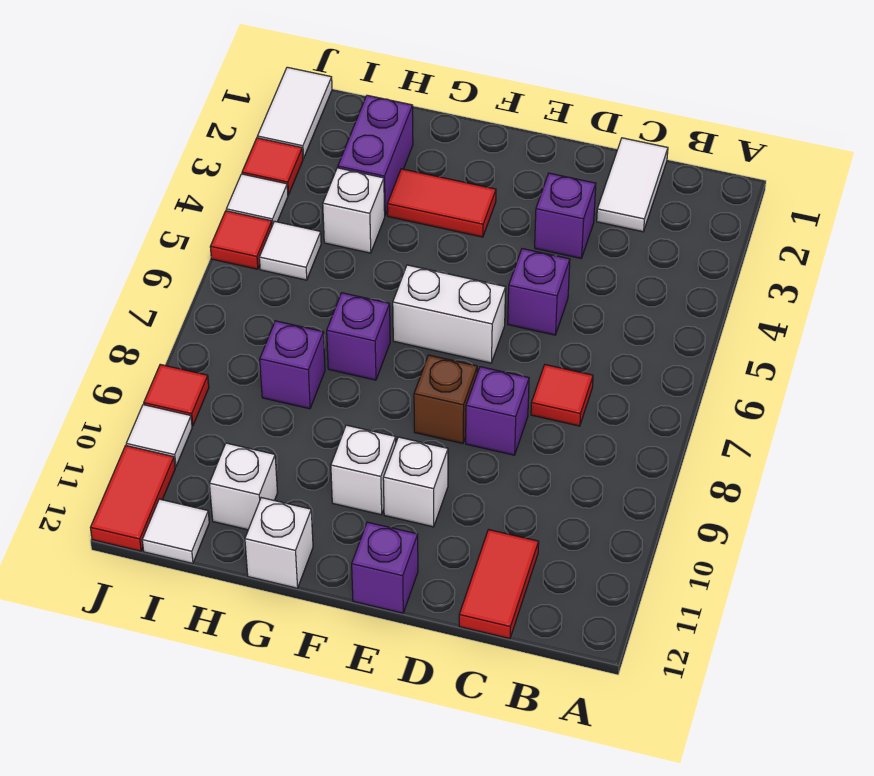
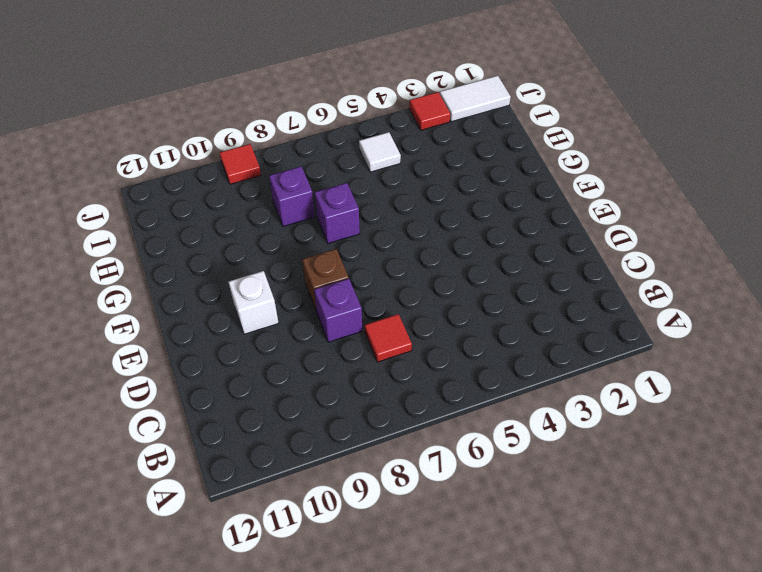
none -> white tile C1:C2 level 1
none -> red tile C11:C12 level 1
none -> purple brick D3 level 1

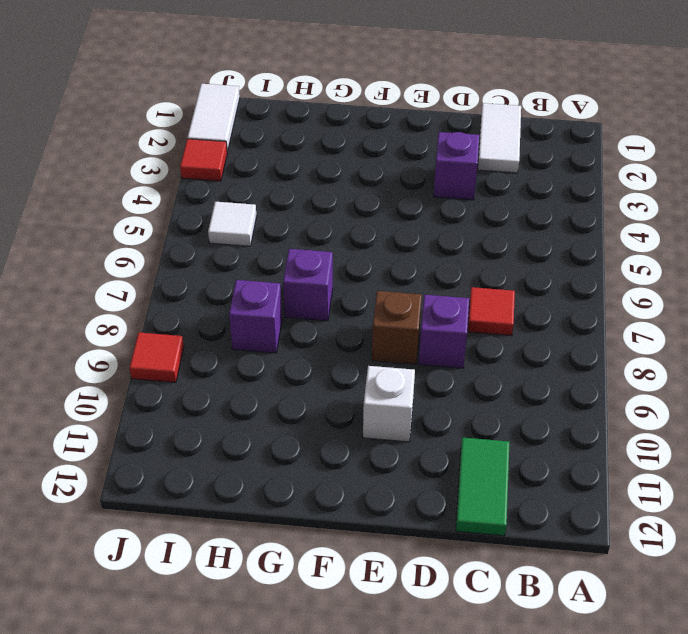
green tile C11:C12 level 1 -> red tile C11:C12 level 1
none -> purple brick D5 level 1
none -> white brick E6:F6 level 1
none -> purple brick E12 level 1

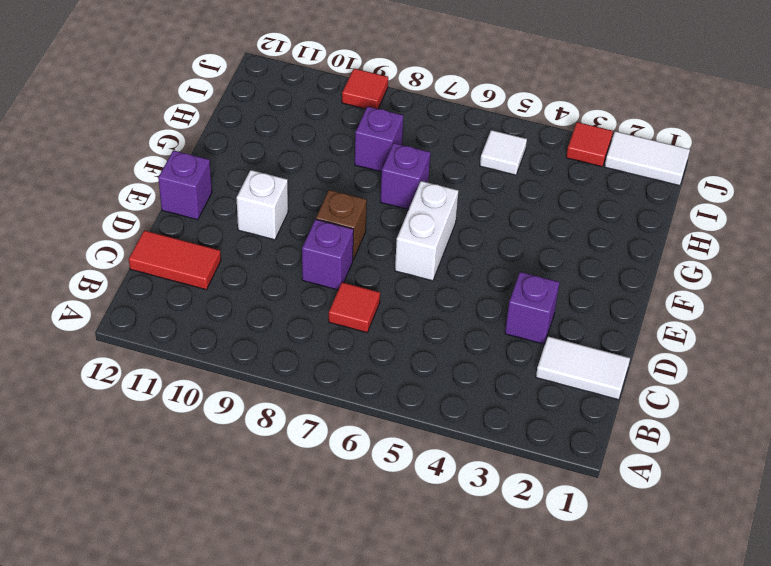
none -> purple brick D5 level 1
none -> red tile F3:G3 level 1
none -> white brick F10 level 1

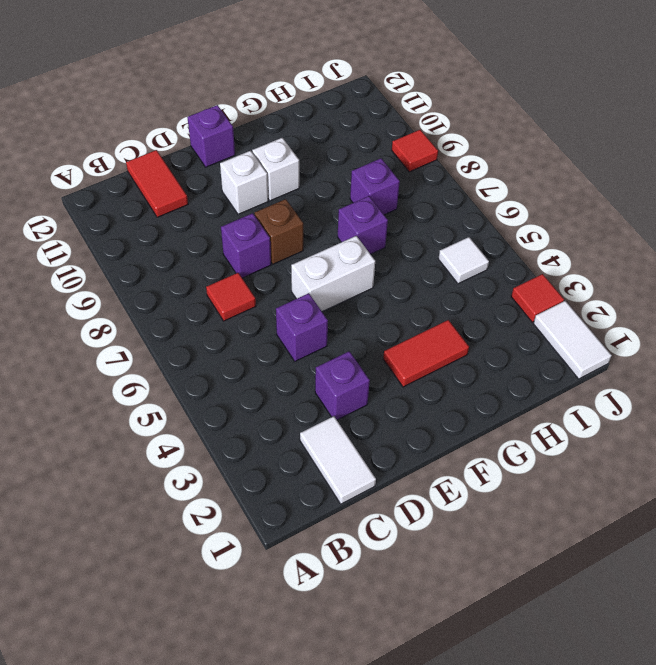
none -> white brick G12 level 1
none -> purple brick H2:H3 level 1
none -> white brick H4 level 1

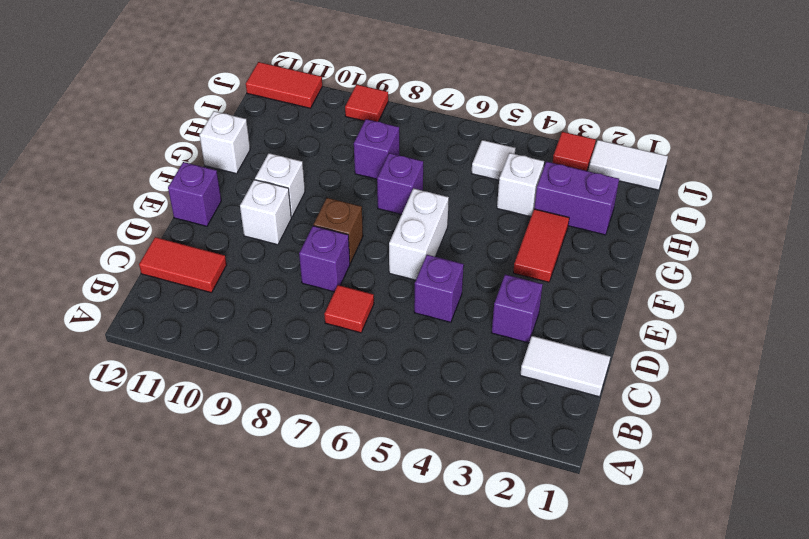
none -> white brick H11 level 1
none -> white tile I12 level 1
none -> white tile J4 level 1

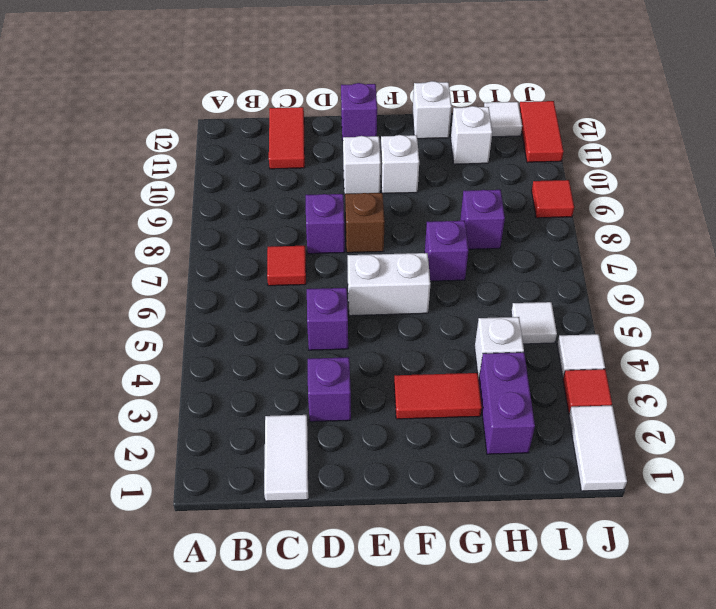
none -> red tile J5 level 1
none -> white tile J10 level 1

